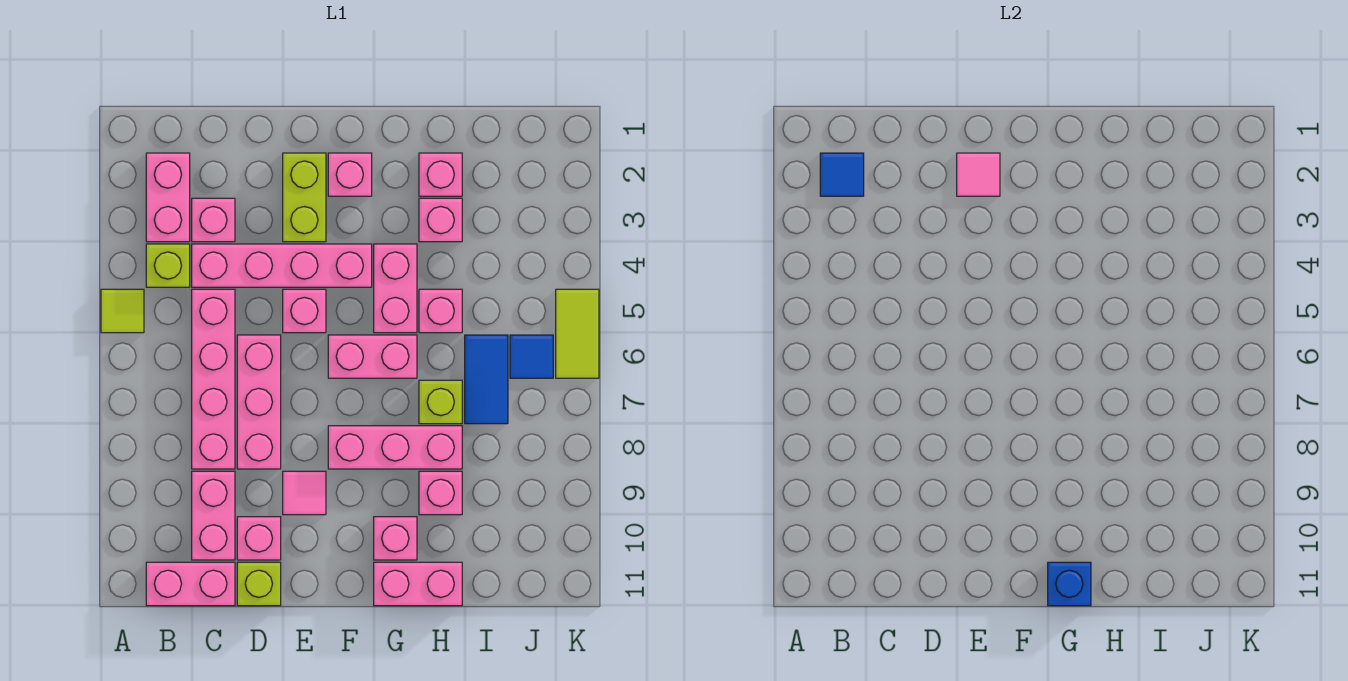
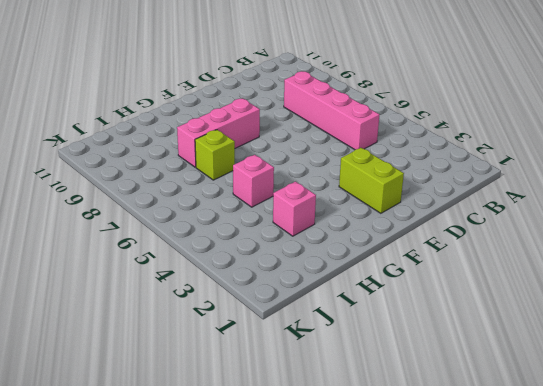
none -> lime tile A5 level 1
none -> pink brick B2:B3 level 1
none -> lime brick B4 level 1
none -> pink brick B11:C11 level 1

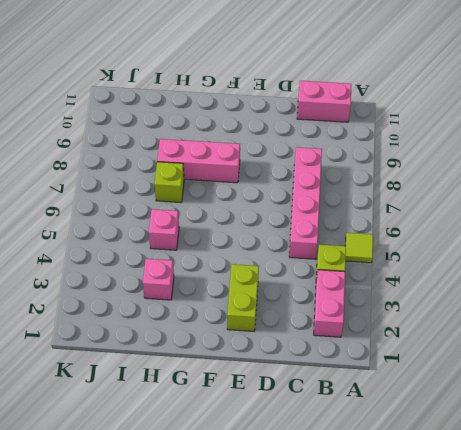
none -> pink brick C3 level 1
none -> pink brick C4:F4 level 1
none -> pink brick C9:C10 level 1
none -> pink brick D6:D8 level 1

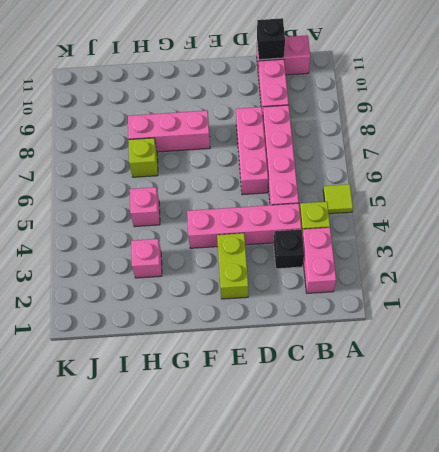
black brick C3 level 1 -> pink brick C3 level 1
black brick C11 level 2 -> none
none -> pink brick D10 level 1
none -> lime brick D11 level 1
none -> pink brick E5 level 1
none -> pink tile E9 level 1

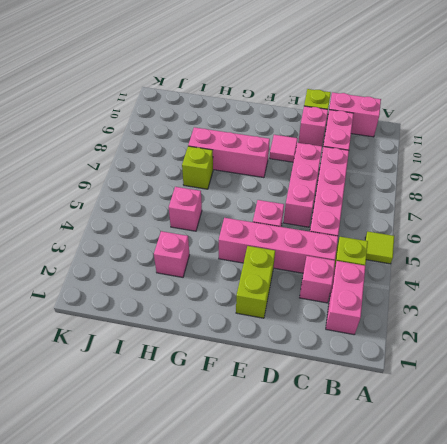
none -> pink brick F2 level 1
none -> pink brick F6:G6 level 1
none -> pink brick G4:G5 level 1
none -> pink brick G10 level 1

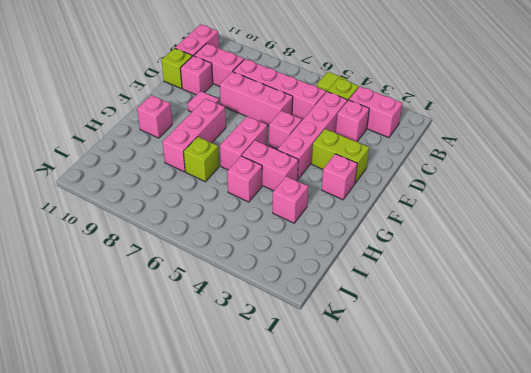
none -> pink brick G11:H11 level 1
none -> pink brick H2 level 1
none -> pink brick H9 level 1
none -> blue tile I6:I7 level 1

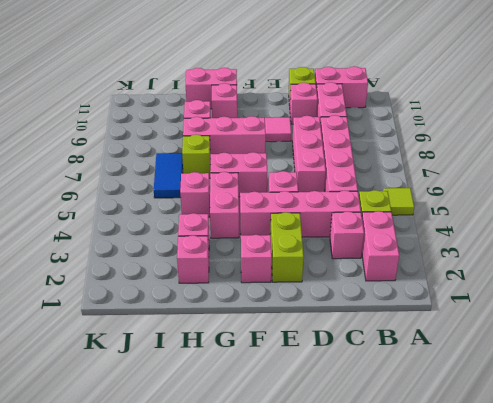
none -> blue tile J6 level 1
none -> lime tile K5:K6 level 1
none -> blue tile B2 level 2
none -> pink tile E2 level 2

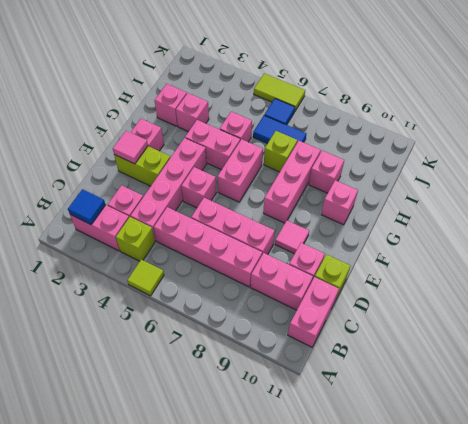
none -> pink brick G11:H11 level 1
none -> blue brick G11 level 2

